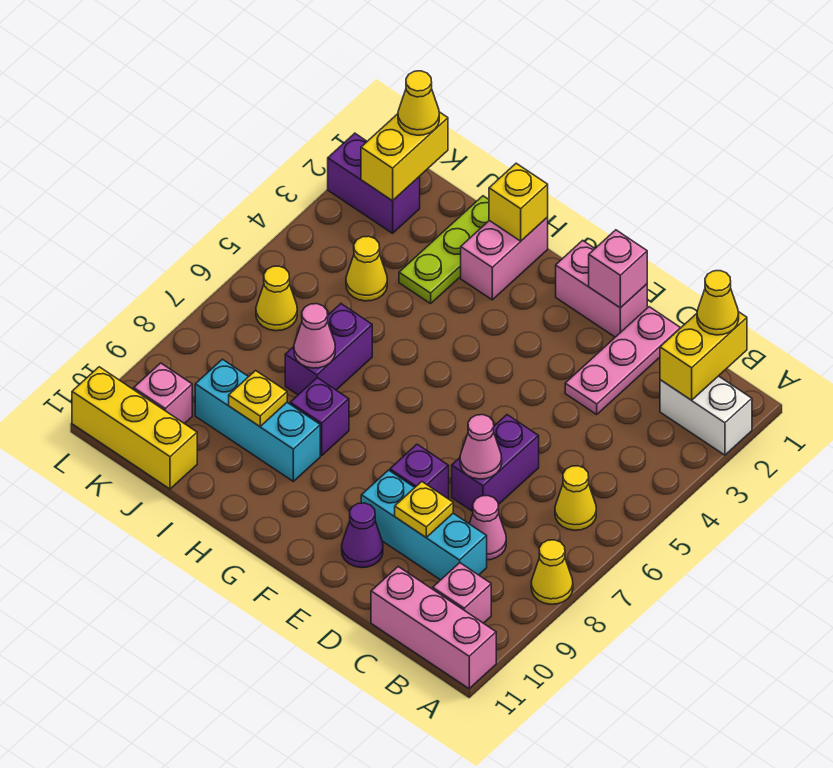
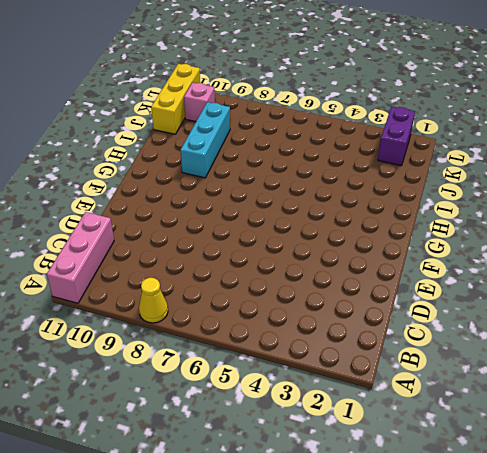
none -> white brick A2:B2 level 1
none -> yellow cone B6 level 1
none -> pink brick B10 level 1
none -> pink cone C8 level 1

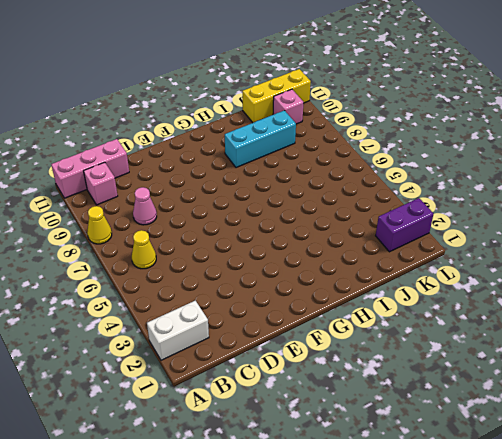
none -> cyan brick C9:E9 level 1
none -> pink plate D1:D3 level 1
none -> purple brick D6:D7 level 1
none -> pink brick E1:F1 level 1

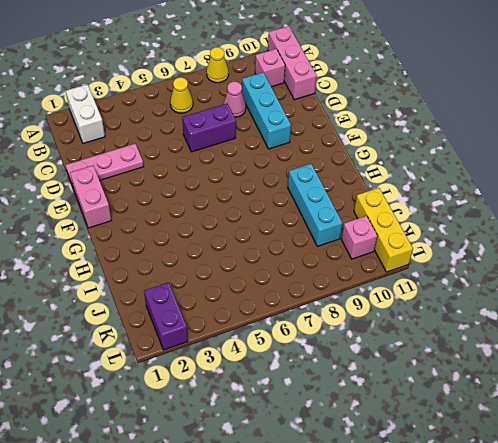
none -> purple brick E8 level 1
none -> purple cone E10 level 1
none -> pink brick H1:H2 level 1
none -> purple brick H8 level 1

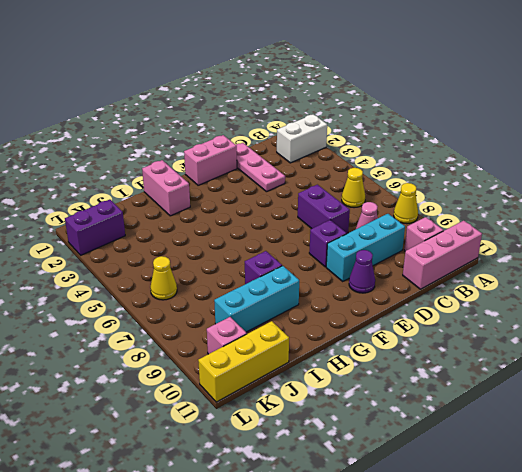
none -> lime plate I1:I3 level 1
none -> purple brick I6:I7 level 1
none -> yellow cone J4 level 1
none -> yellow brick B1:B2 level 2

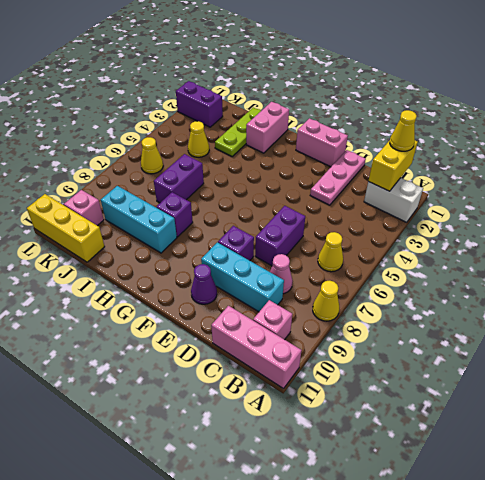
none -> pink cone D7 level 2
none -> yellow plate D9 level 2
none -> pink brick E1 level 2
none -> yellow brick H1 level 2

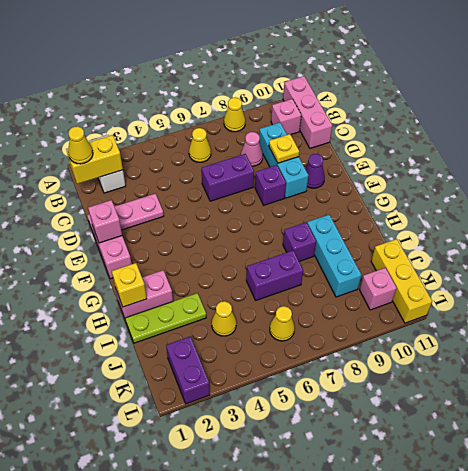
none -> pink cone D7 level 2
none -> pink cone I7 level 2
none -> yellow plate I9 level 2
none -> yellow brick K1:K2 level 2

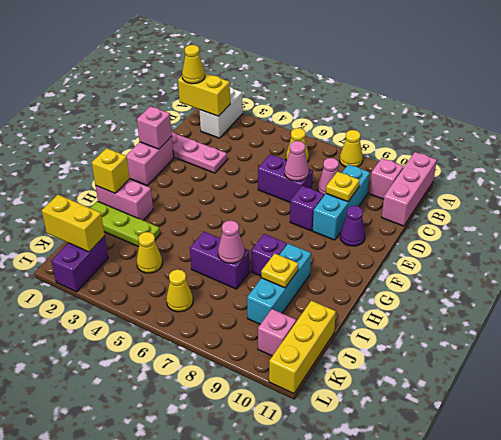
none -> yellow cone K1 level 3

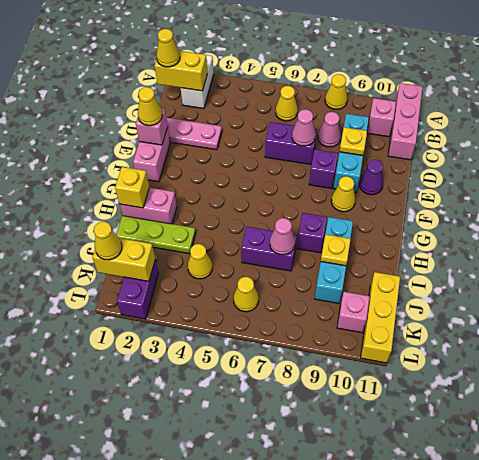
yellow cone E1 level 3 -> none
yellow cone F9 level 1 -> none

